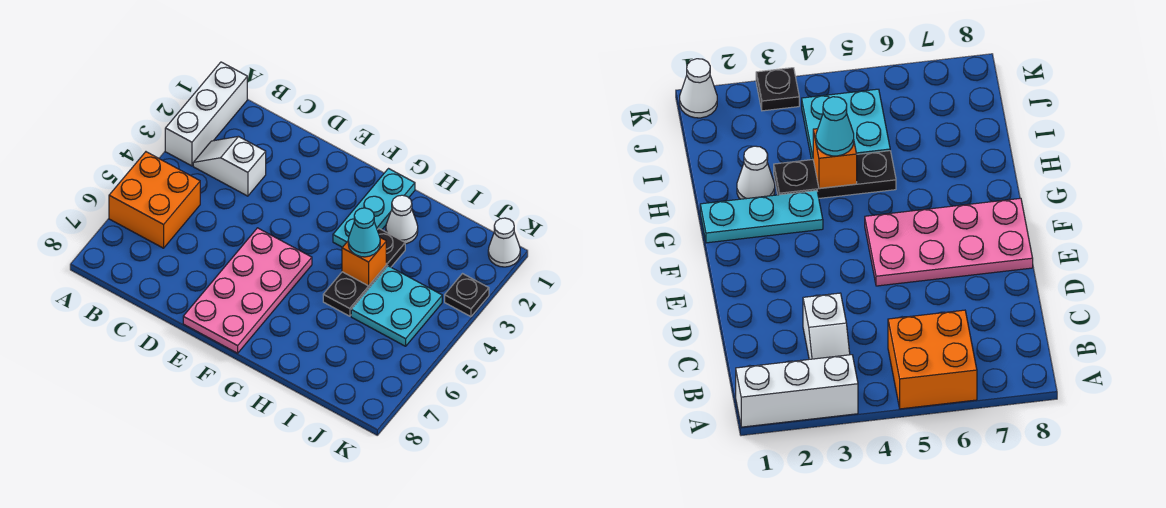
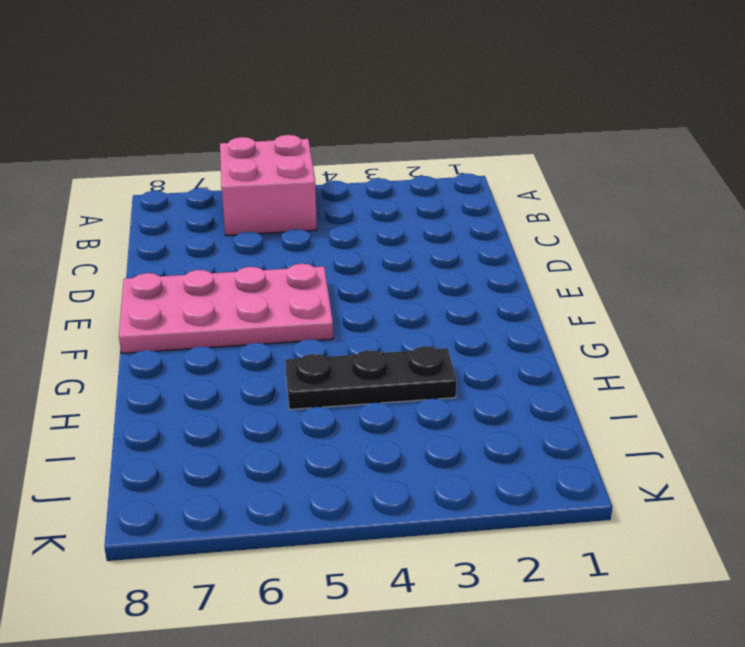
pink brick A5:B6 level 1 -> orange brick A5:B6 level 1
none -> white brick A1:A3 level 1
none -> white slope B3:C3 level 1 top C
none -> cyan plate G1:G3 level 1

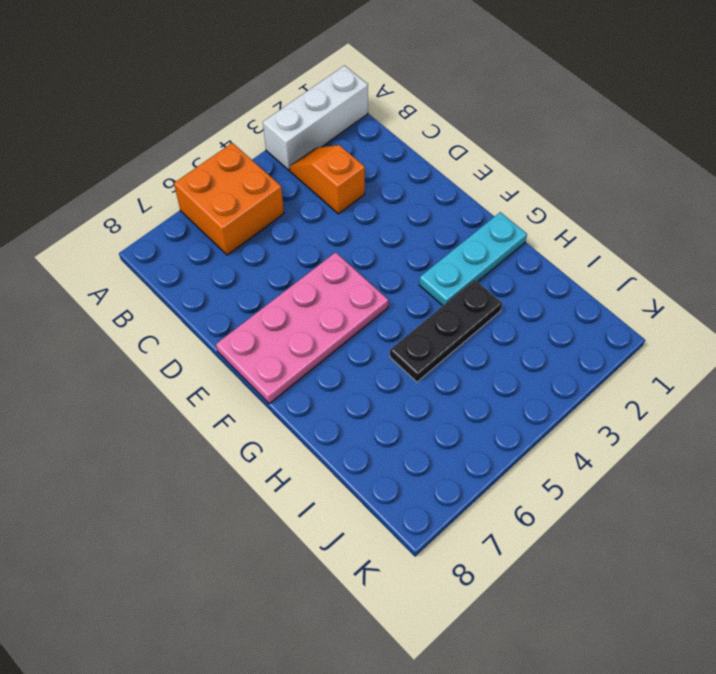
orange slope B3:C3 level 1 top C -> white slope B3:C3 level 1 top C
none -> white cone H2 level 1
none -> cyan plate I4:J5 level 1
none -> white cone K1 level 1

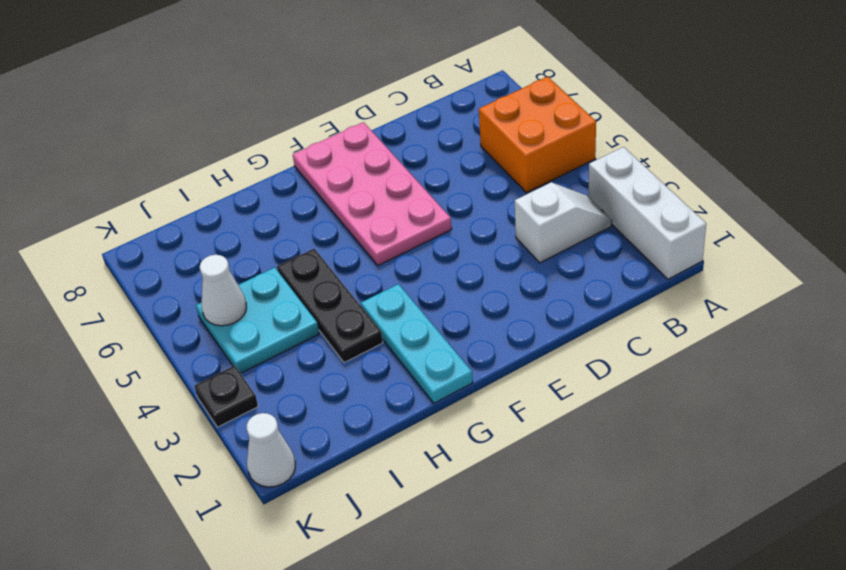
white cone J5 level 2 -> white cone H2 level 1
none -> orange brick H4 level 2
none -> cyan cone H4 level 3

